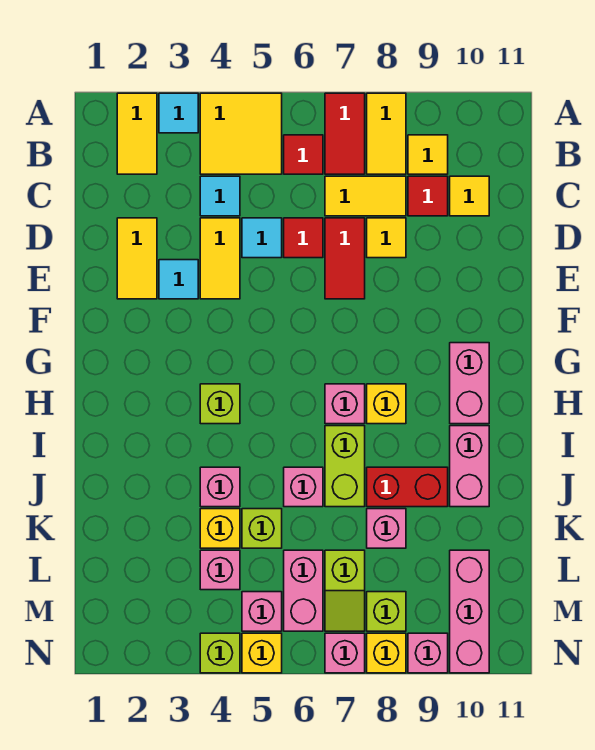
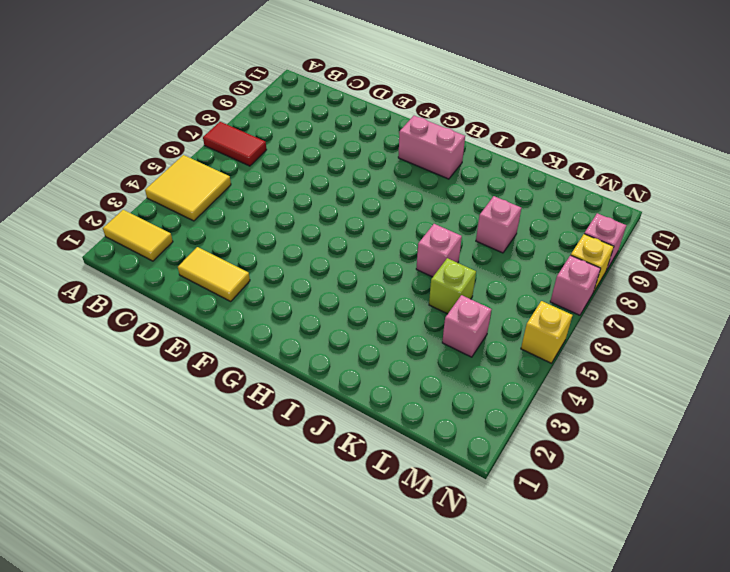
none -> cyan tile A3 level 1
none -> yellow tile A8:B8 level 1
none -> red tile B6 level 1
none -> yellow tile B9 level 1

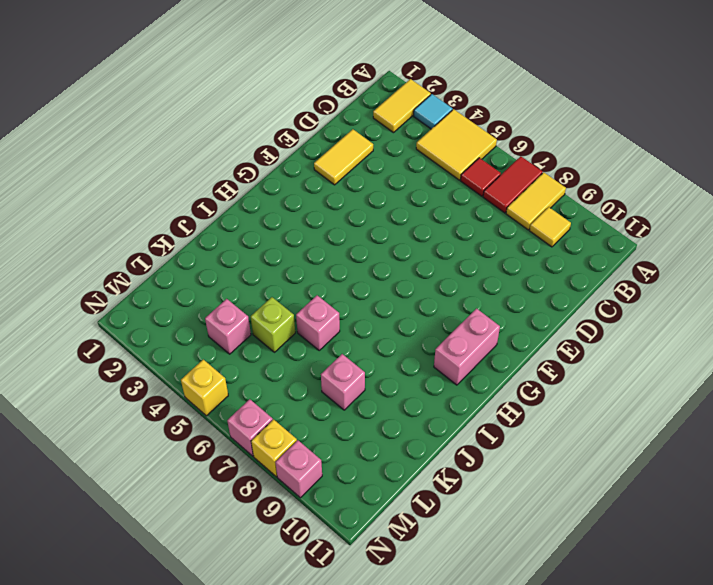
none -> cyan tile C4 level 1
none -> yellow tile C7:C8 level 1
none -> red tile C9 level 1
none -> yellow tile C10 level 1

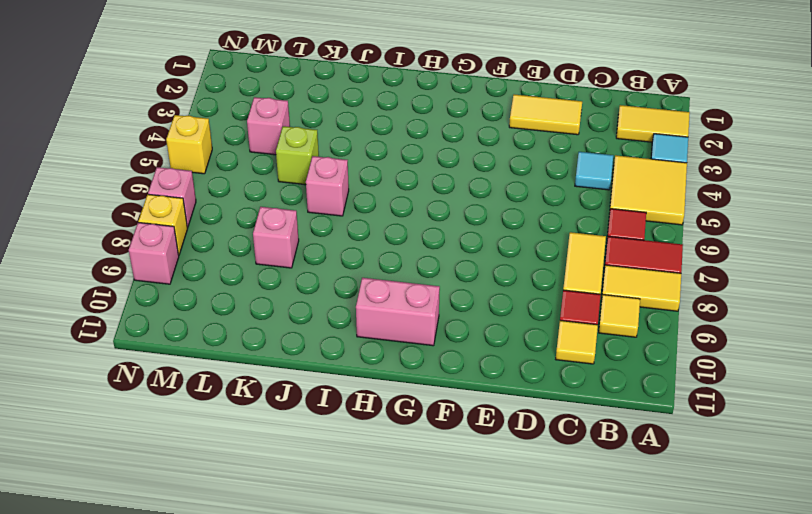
none -> yellow tile D4:E4 level 1
none -> cyan tile D5 level 1
none -> red tile D6 level 1
none -> red tile D7:E7 level 1

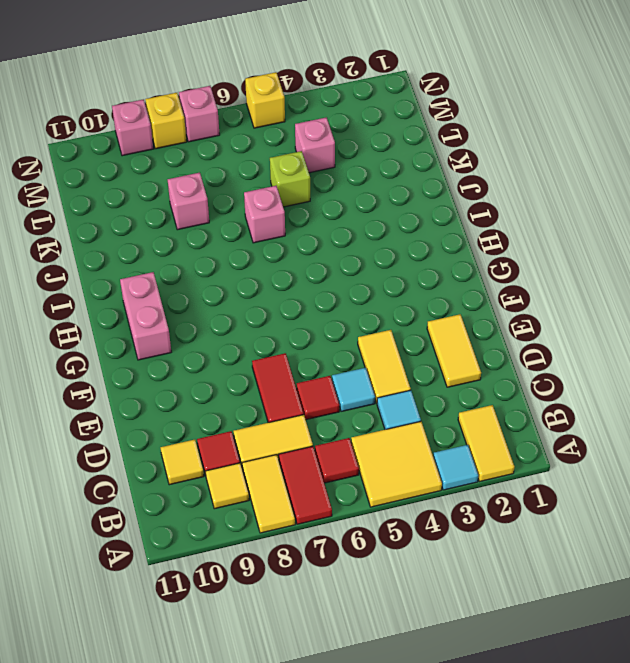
none -> yellow tile D8 level 1
none -> cyan tile E3 level 1
none -> lime brick H4 level 1
none -> pink brick H7 level 1

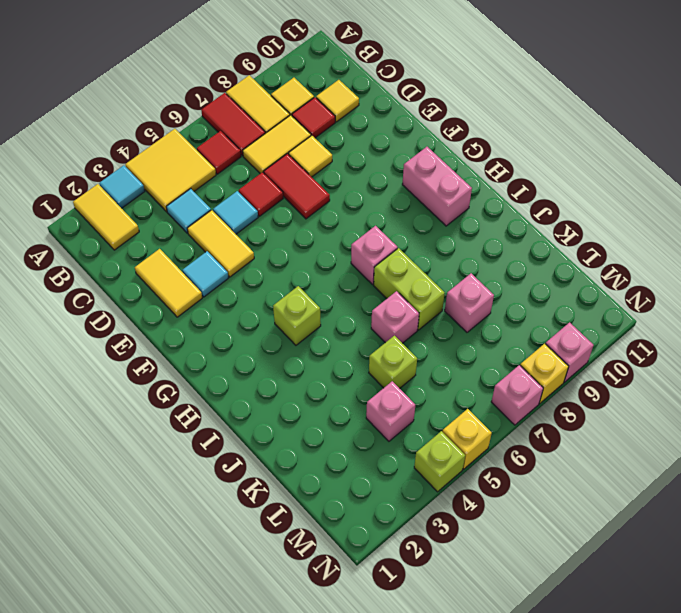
none -> yellow brick H8 level 1
none -> pink brick I10:J10 level 1
none -> pink brick J4 level 1
none -> red brick J8:J9 level 1

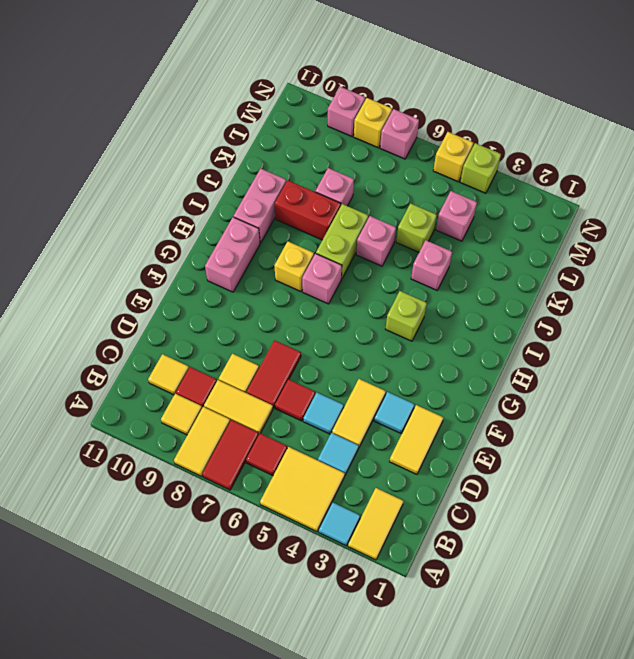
none -> yellow brick K4 level 1
none -> pink brick L6:M6 level 1
none -> lime slope L7:M7 level 1 top L
none -> pink brick L10:N10 level 1

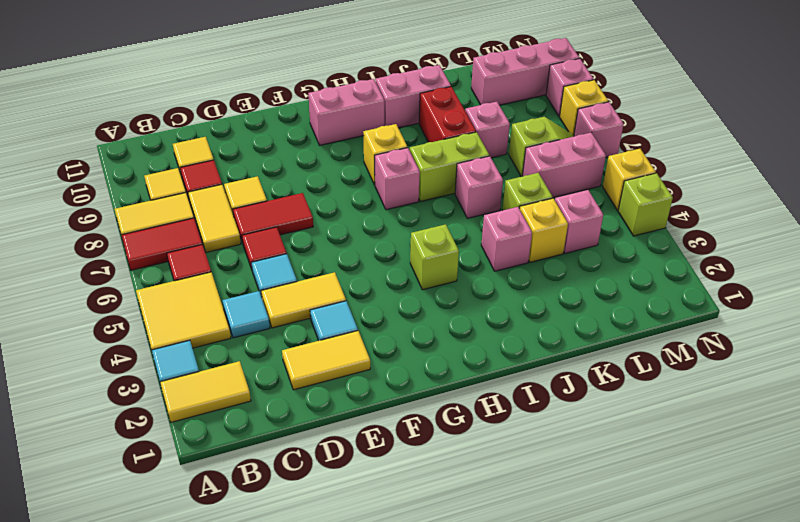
none -> pink brick M5 level 1
none -> lime brick M8 level 1

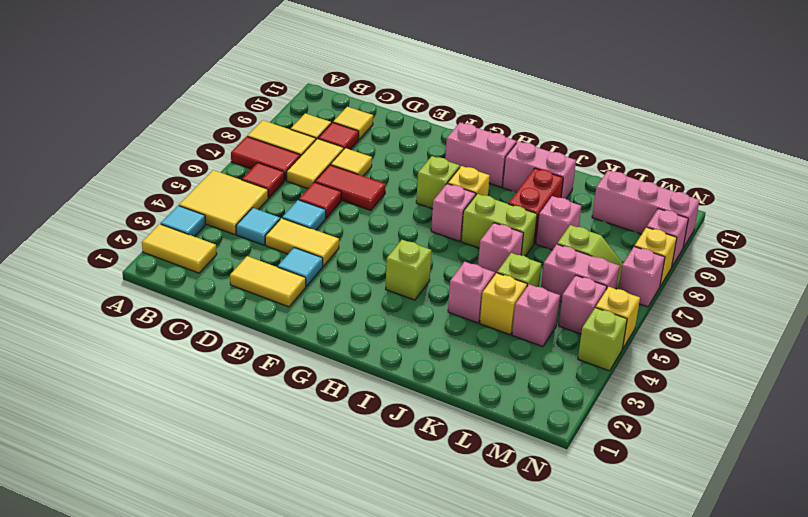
lime brick G8 level 1 -> lime brick M8 level 1

